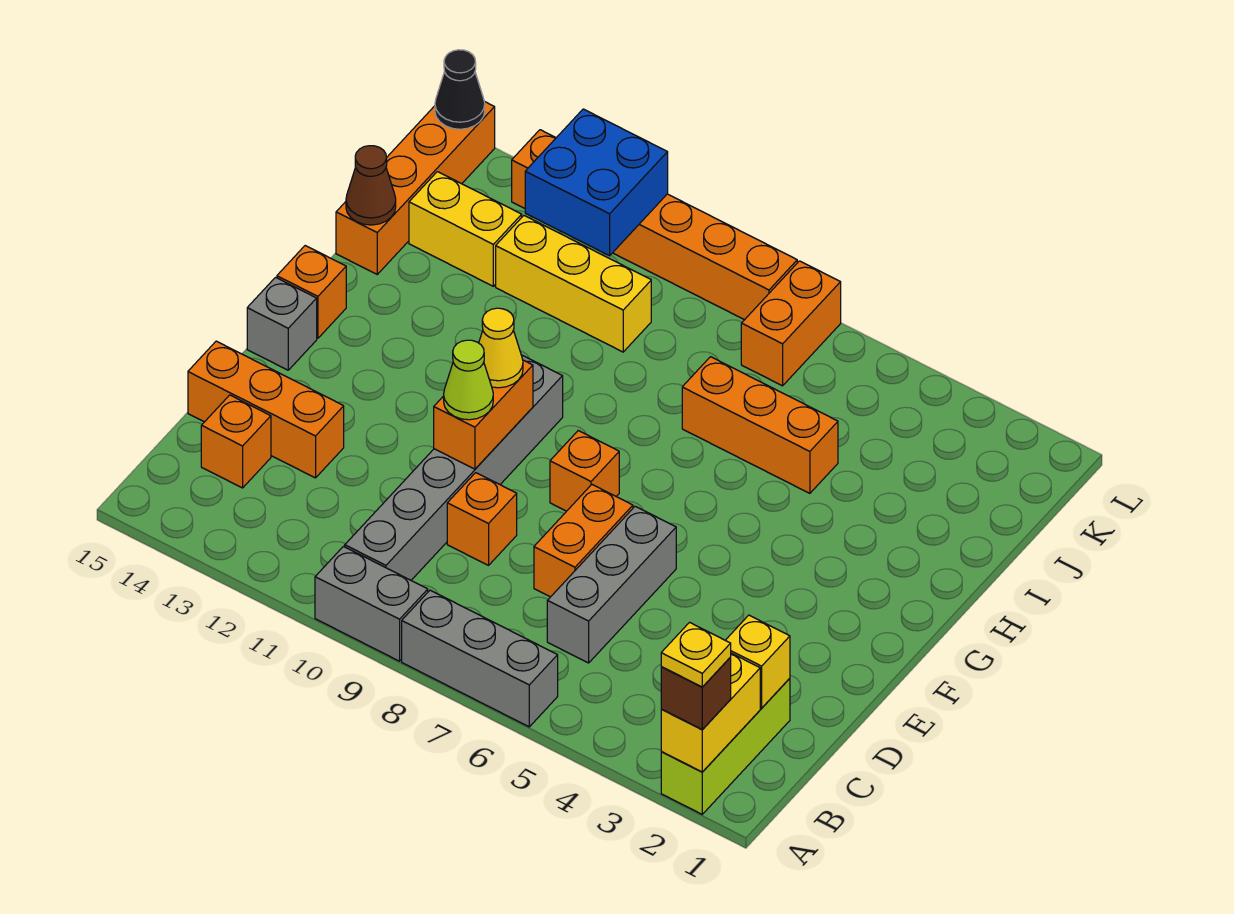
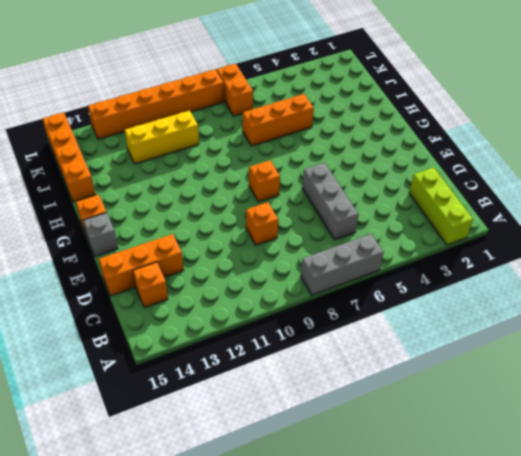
none -> grey brick A9:A10 level 1
none -> grey brick B10:G10 level 1
none -> orange brick D7:E7 level 1

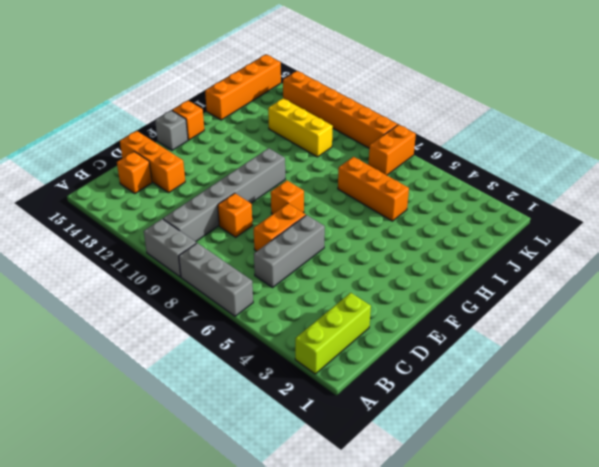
none -> yellow brick J13:J14 level 1
none -> yellow brick A2:B2 level 2
none -> yellow brick C2 level 2

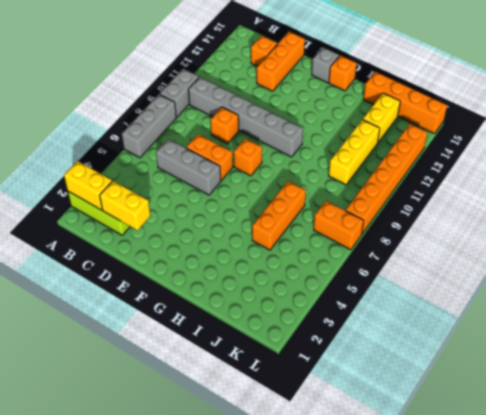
yellow brick C2:D2 level 2 -> yellow brick C2 level 2
none -> orange brick E10:F10 level 2
none -> brown cone I15 level 2
none -> blue brick K11:L12 level 2

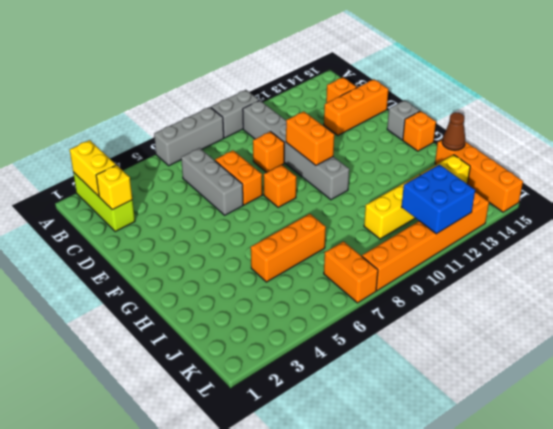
none -> black cone L15 level 2
none -> brown brick A2 level 3
none -> lime cone E10 level 3

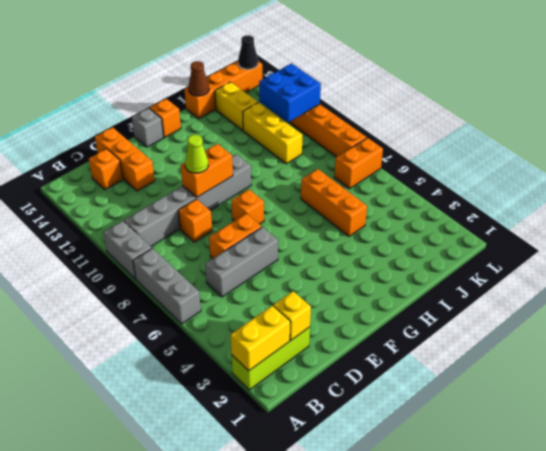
none -> brown brick A2 level 3
none -> yellow cone F10 level 3
none -> yellow plate A2 level 4

